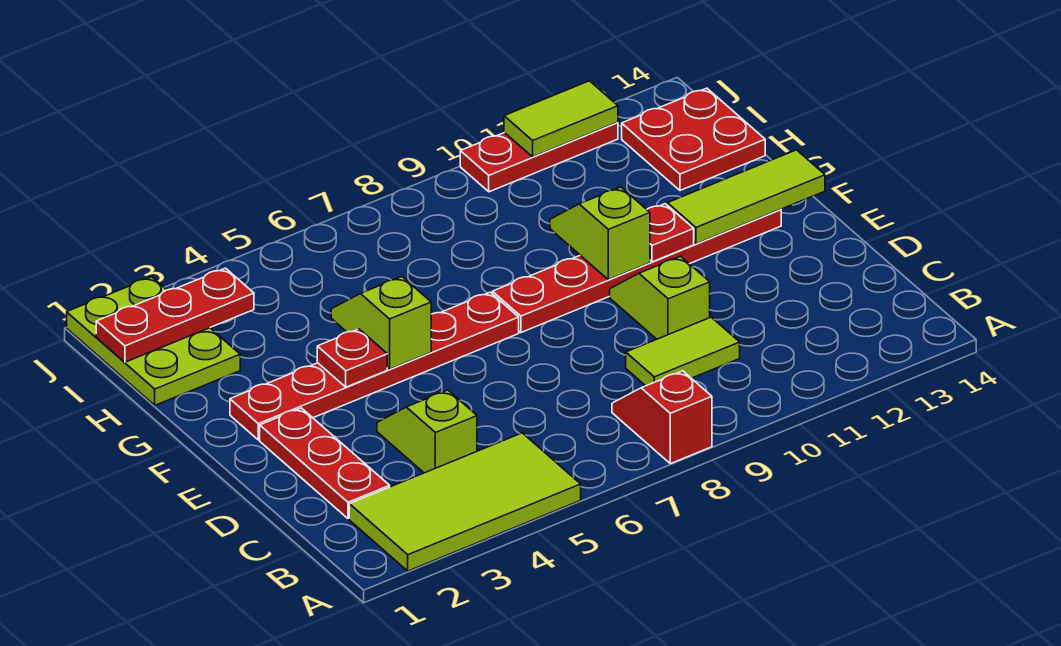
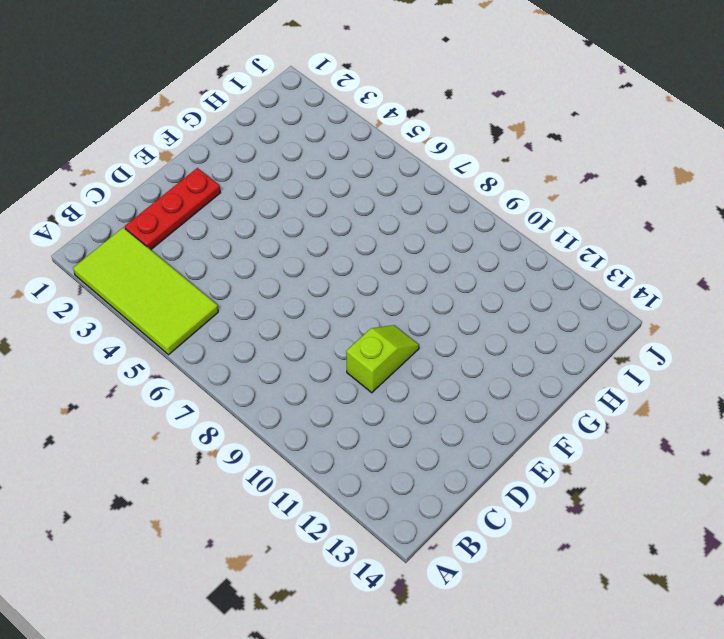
none -> red slope A8:B8 level 1 top A
none -> lime slope C4:D4 level 1 top C
none -> lime tile C9:C10 level 1

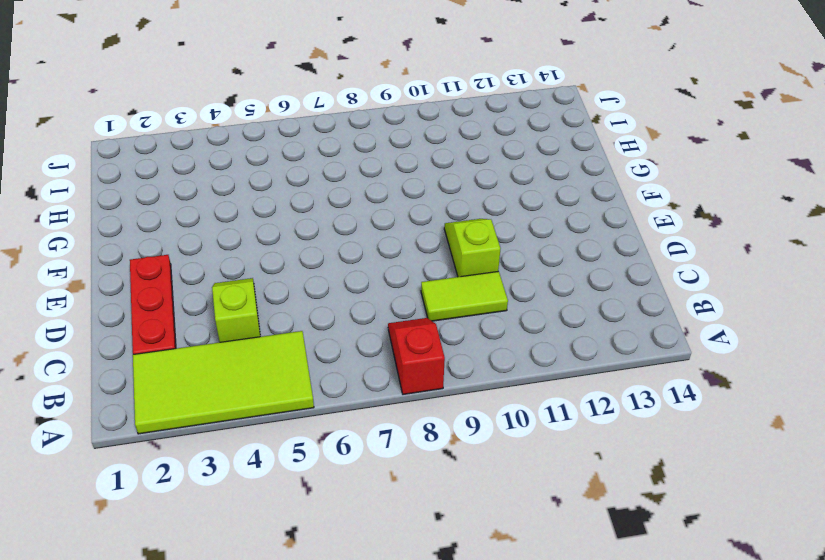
none -> red plate F2:F7 level 1
none -> red plate F8:F13 level 1
none -> lime plate H1:J2 level 1

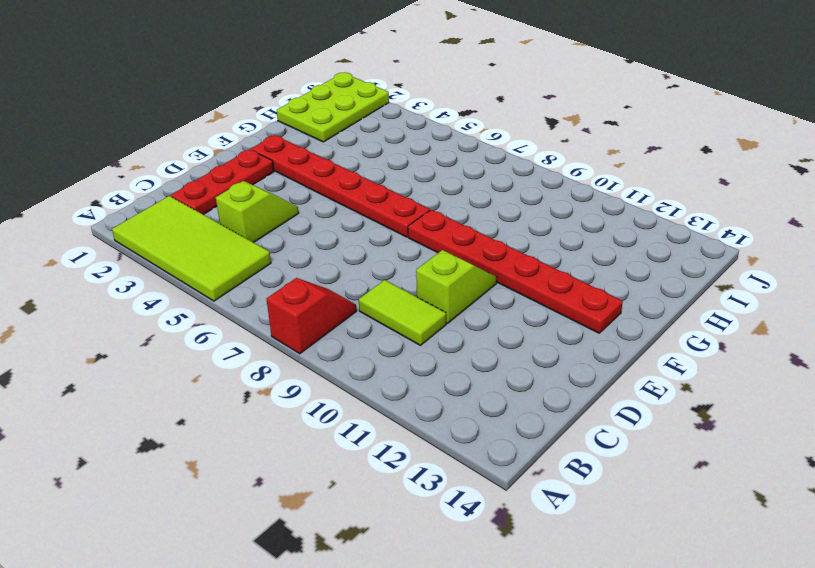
none -> red plate H13:I14 level 1
none -> red plate J10:J12 level 1
none -> red plate F4 level 2

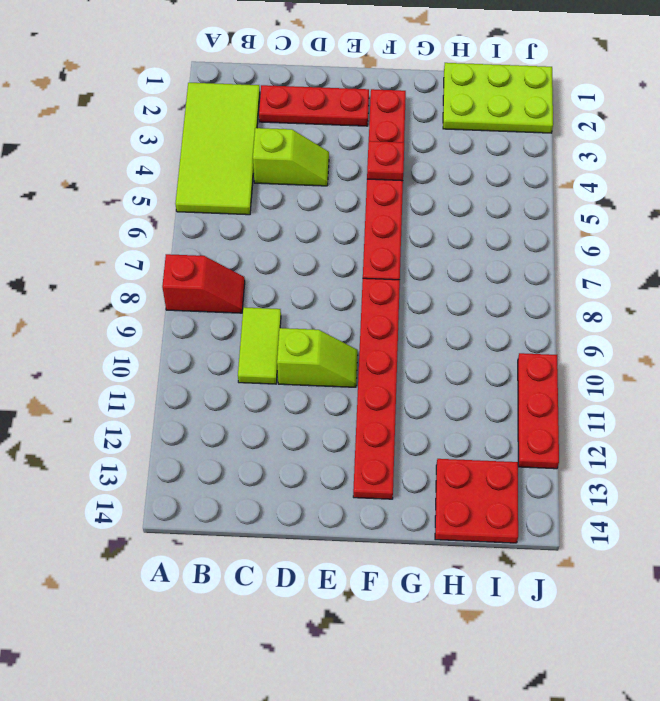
none -> lime slope F5:G5 level 2 top F
none -> lime slope F10:G10 level 2 top F
none -> red plate F11 level 2

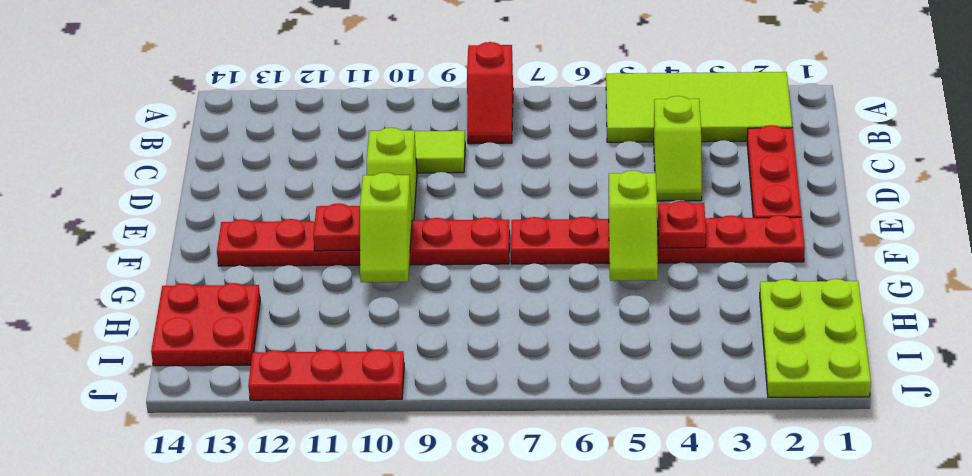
none -> lime tile F12:F14 level 2
none -> red plate I1:I3 level 2
none -> lime tile J11:J12 level 2

